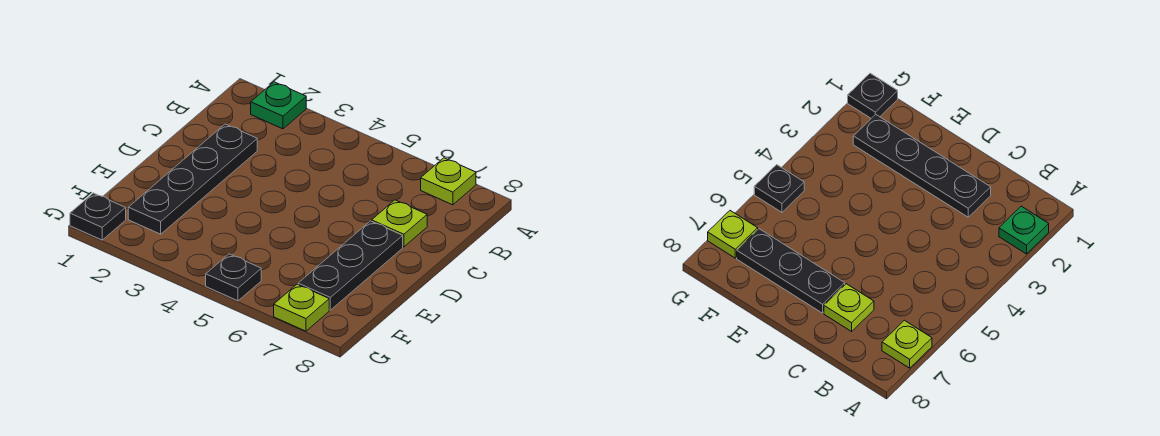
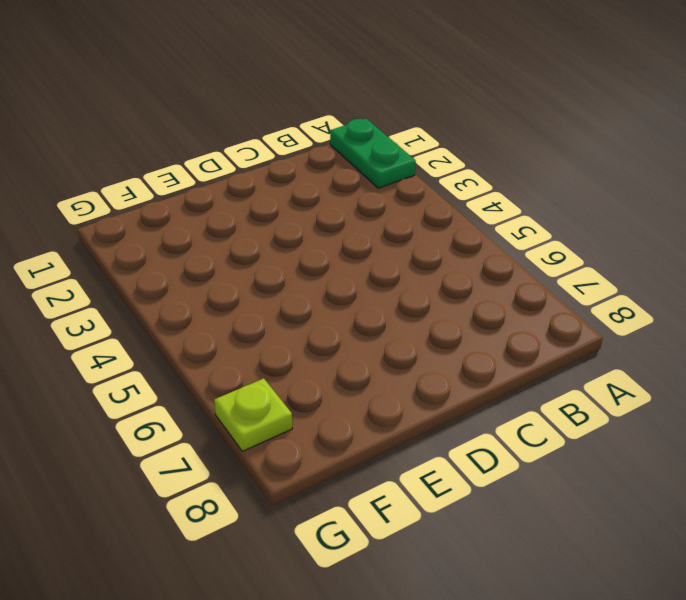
green plate A1:A2 level 1 -> green plate A2 level 1
none -> lime plate A7 level 1
none -> black plate C2:F2 level 1

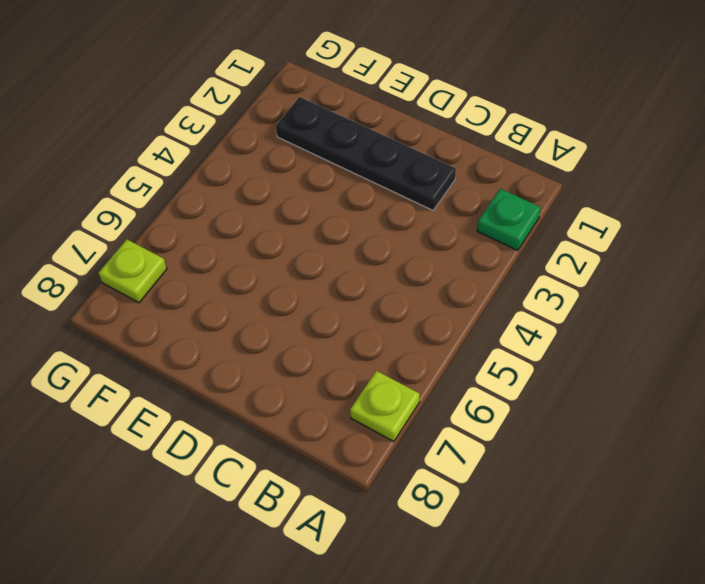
none -> lime plate C7 level 1
none -> black plate D7:F7 level 1

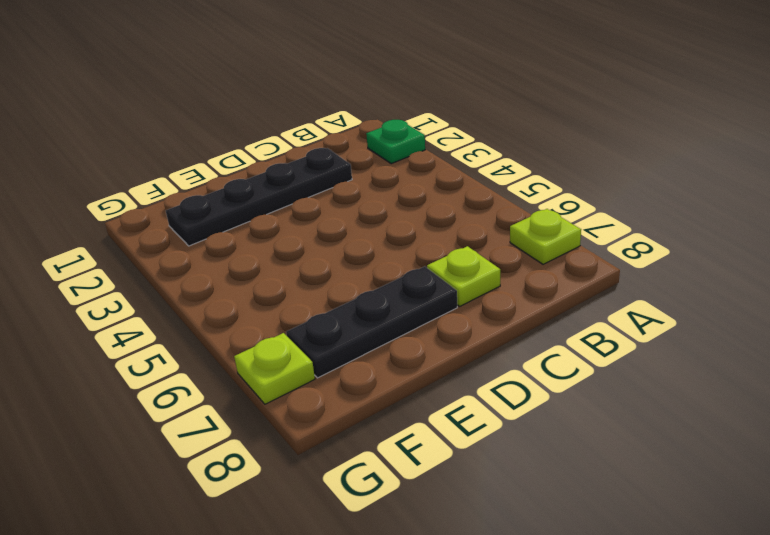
none -> black plate G1 level 1
none -> black plate G5 level 1

